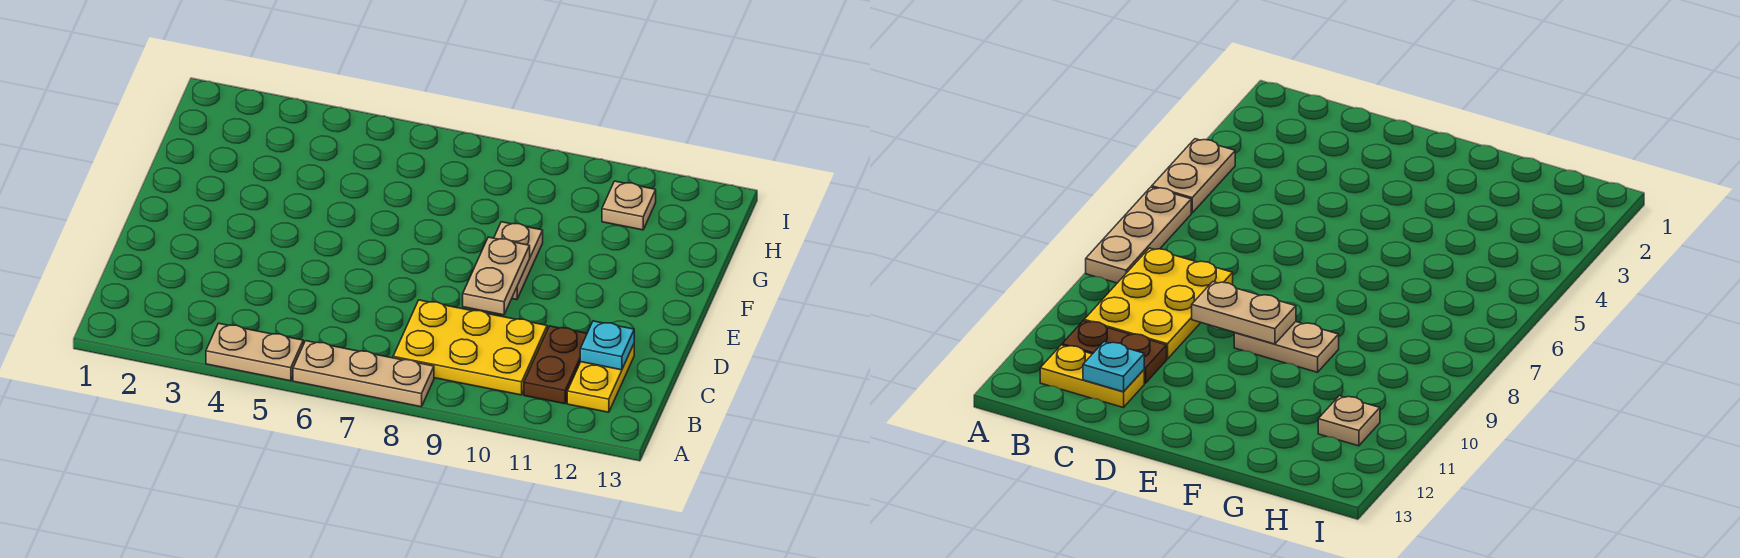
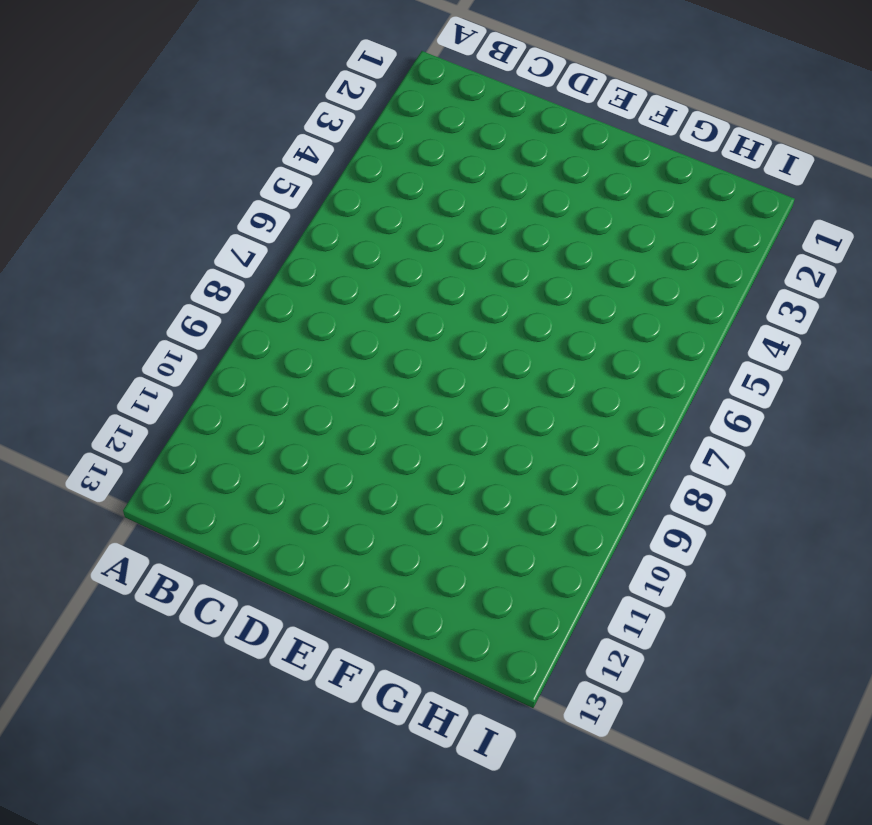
none -> tan plate A4:A5 level 1
none -> tan plate A6:A8 level 1

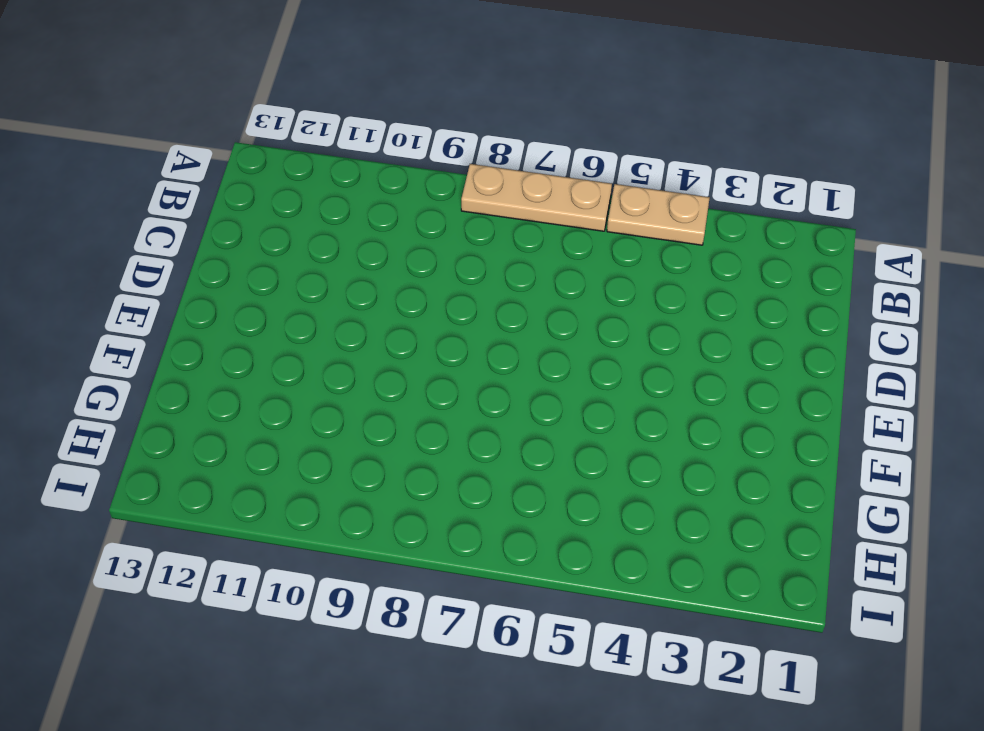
none -> yellow plate B8:C10 level 1
none -> brown plate B11:C11 level 1

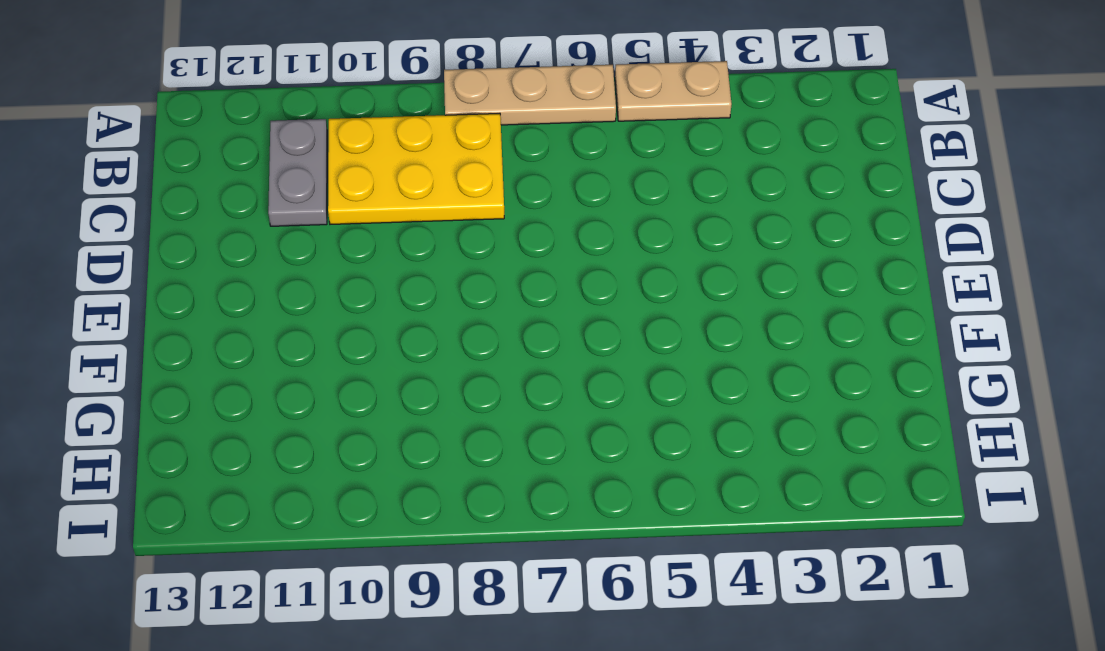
grey plate B11:C11 level 1 -> brown plate B11:C11 level 1
none -> yellow plate B12:C12 level 1
none -> tan plate E9:F9 level 1

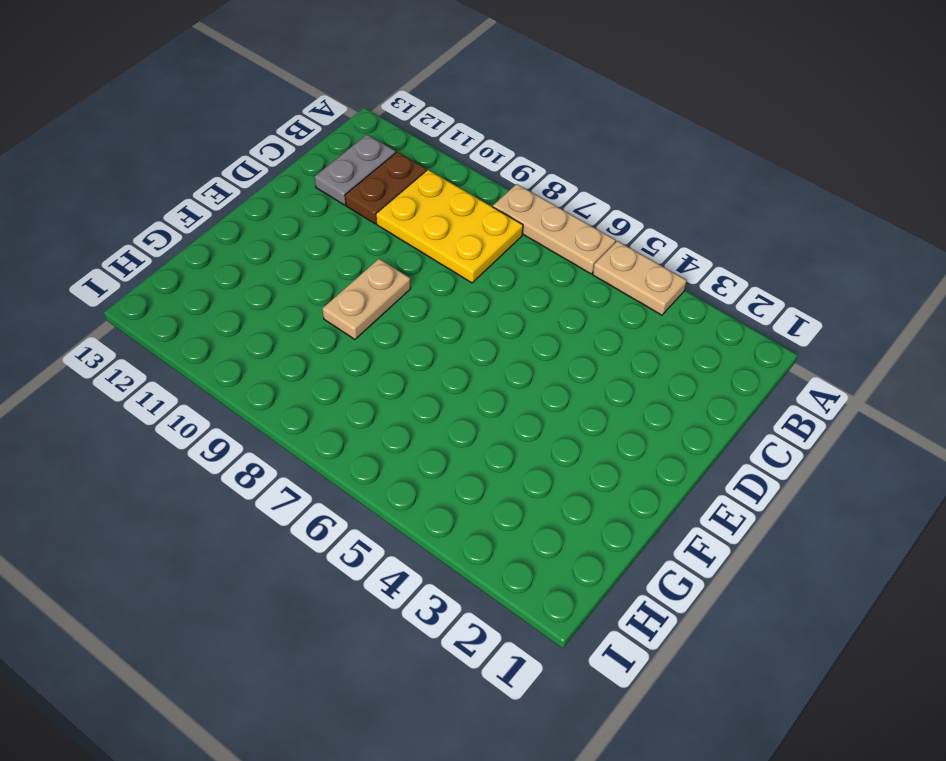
grey plate B12:C12 level 1 -> yellow plate B12:C12 level 1
none -> tan plate H11 level 1
none -> cyan plate C12 level 2

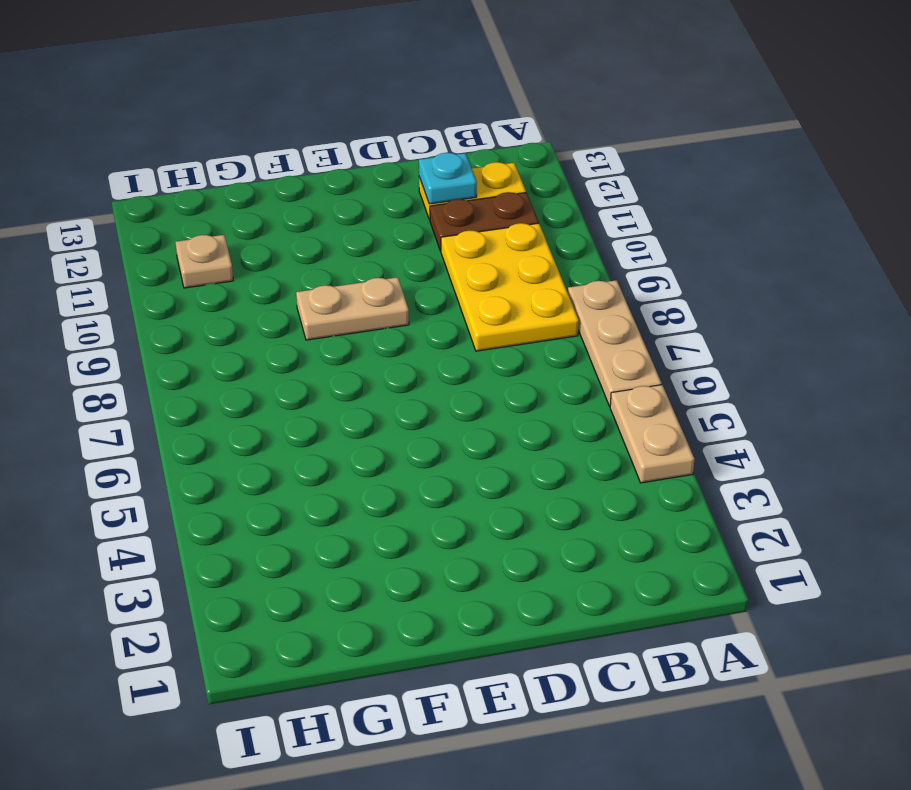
none -> tan plate D9:E9 level 2

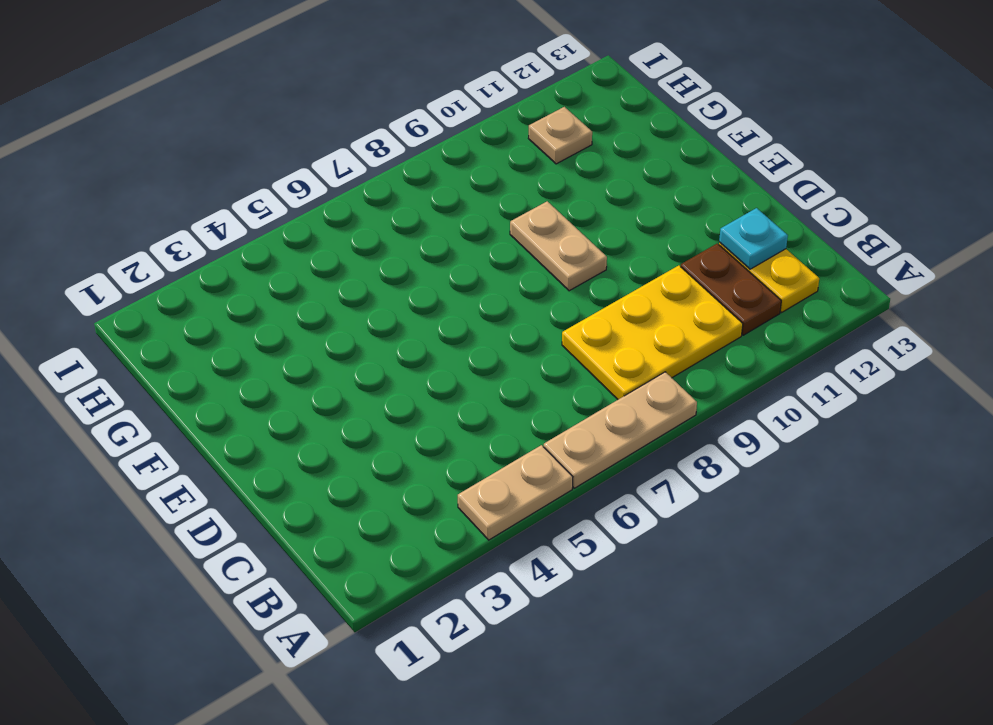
none -> tan plate D9:E9 level 2

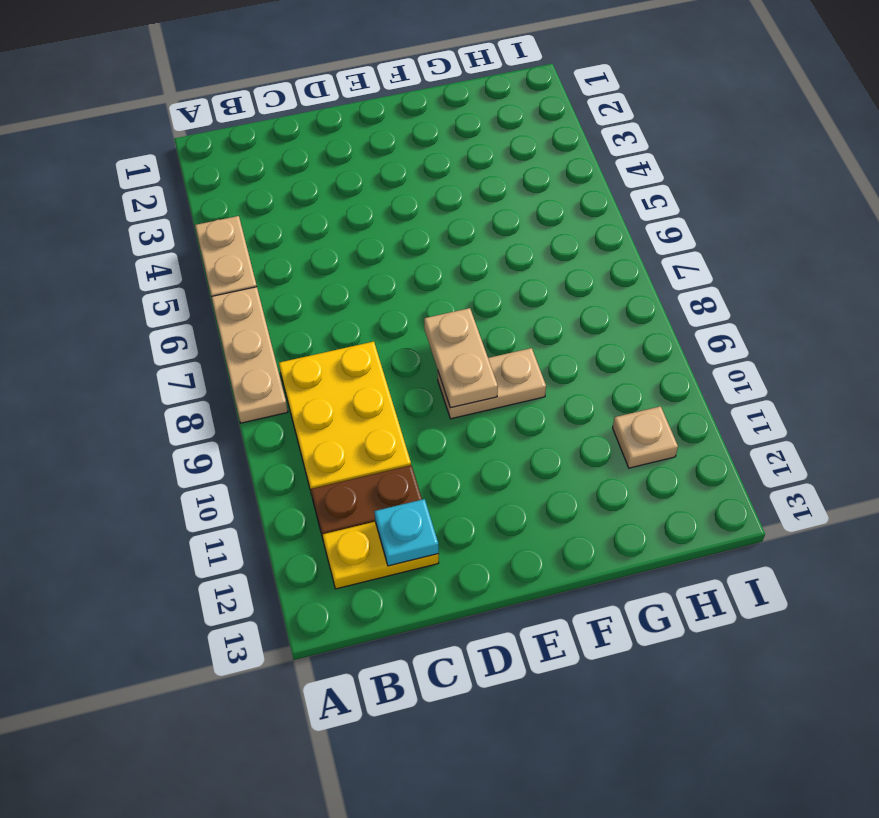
tan plate E8:E9 level 2 -> tan plate D9:E9 level 2

